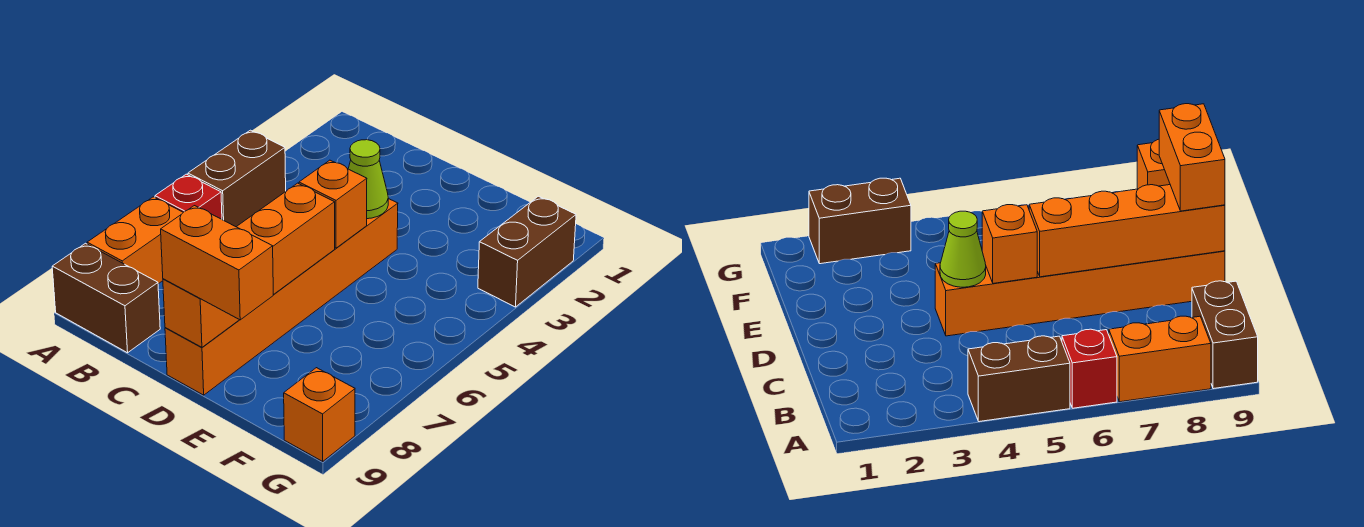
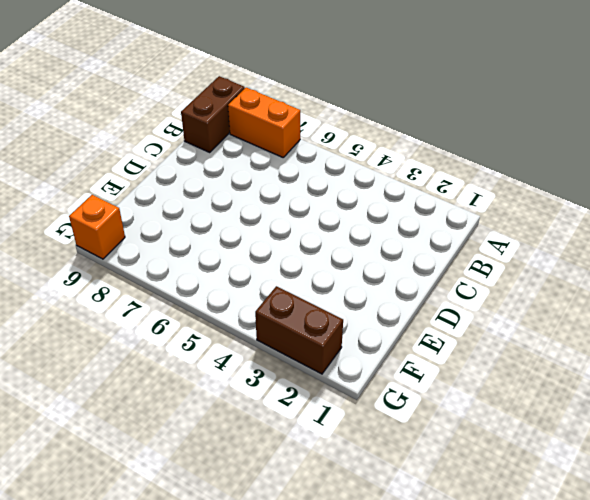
none -> brown brick A4:A5 level 1
none -> red brick A6 level 1

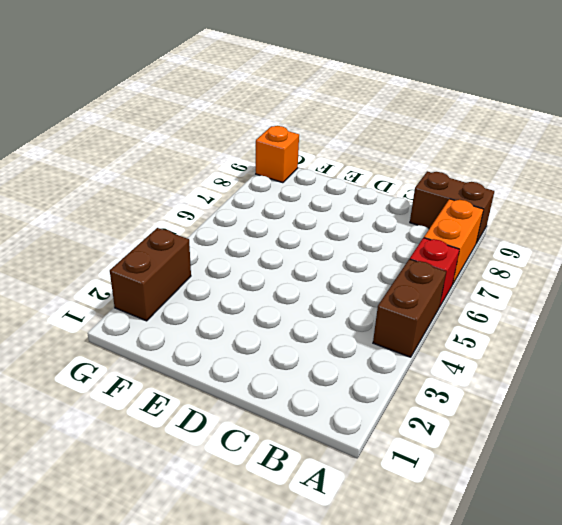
none -> orange brick D4:D9 level 1
none -> lime cone D4 level 2

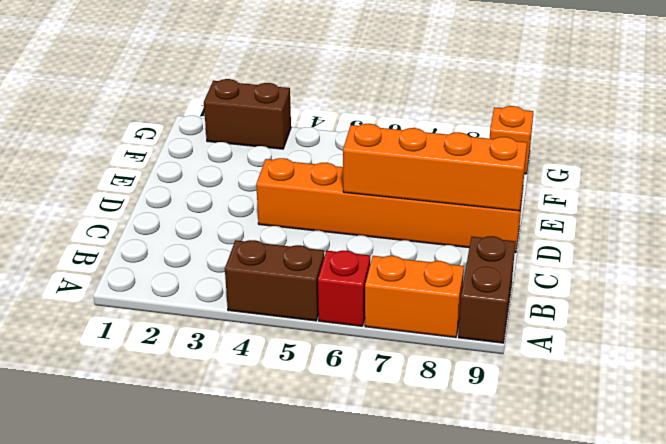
none -> lime cone D4 level 2
none -> orange brick D5 level 2

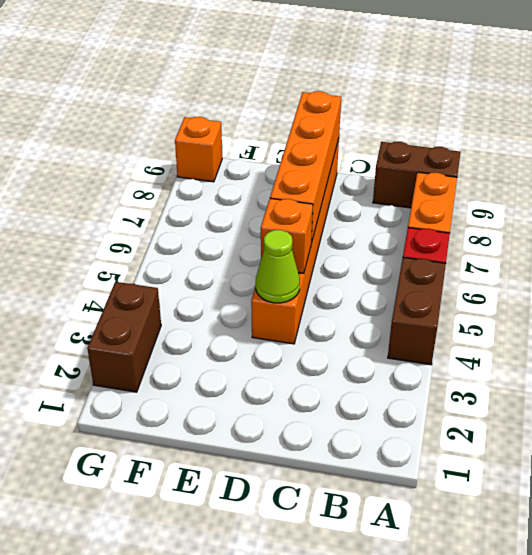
none -> orange brick D9:E9 level 3

